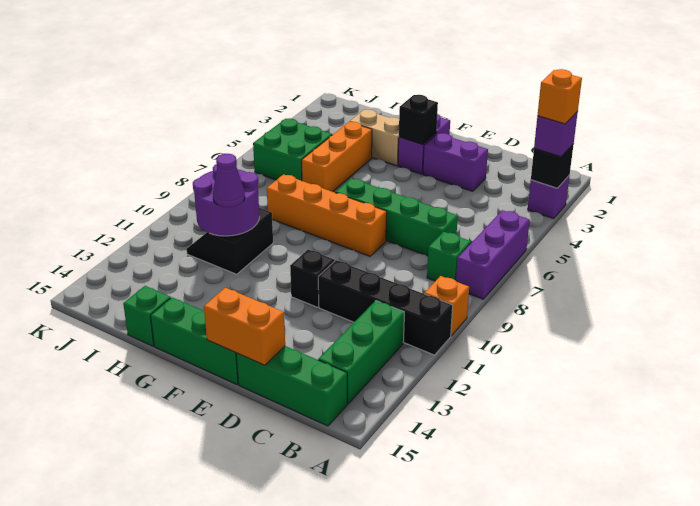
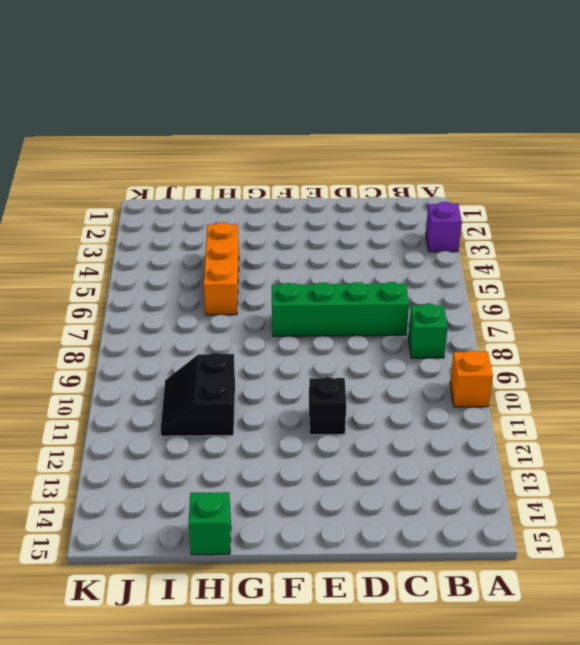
none -> purple brick A6:A8 level 1
none -> black brick A11:D11 level 1
none -> green brick B12:B14 level 1

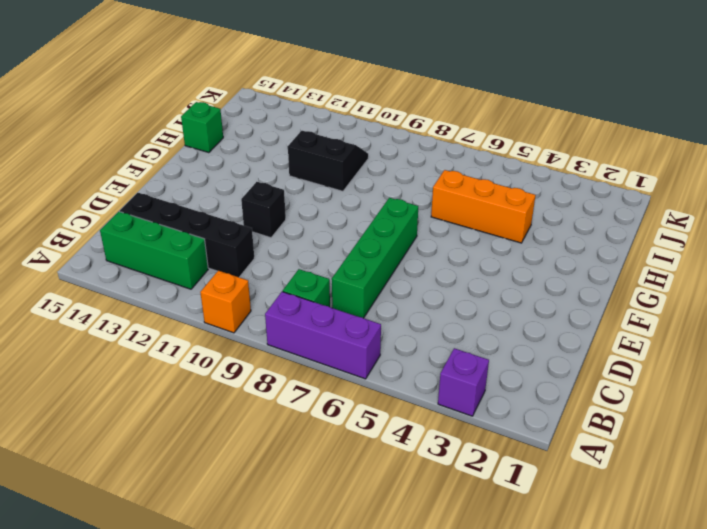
black brick C11:C14 level 1 -> black brick A11:D11 level 1
none -> green brick B15:D15 level 1
none -> purple brick D3:E3 level 1
none -> orange brick E8:H8 level 1

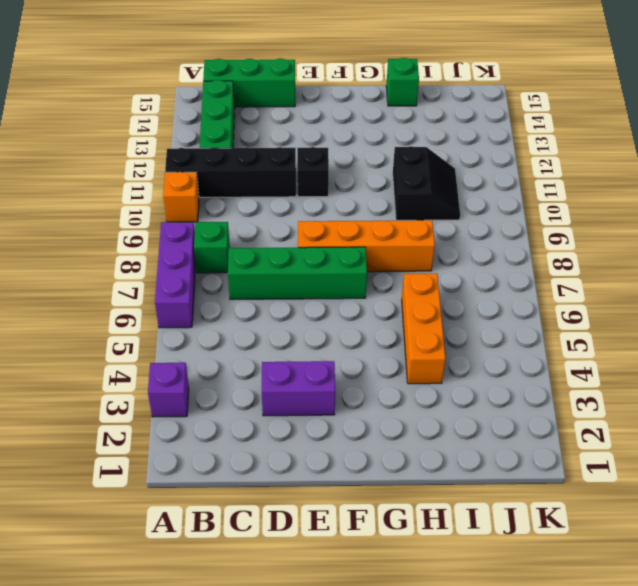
none -> green brick E15:G15 level 1
none -> purple brick F2:F3 level 1
none -> tan brick G3:H3 level 1

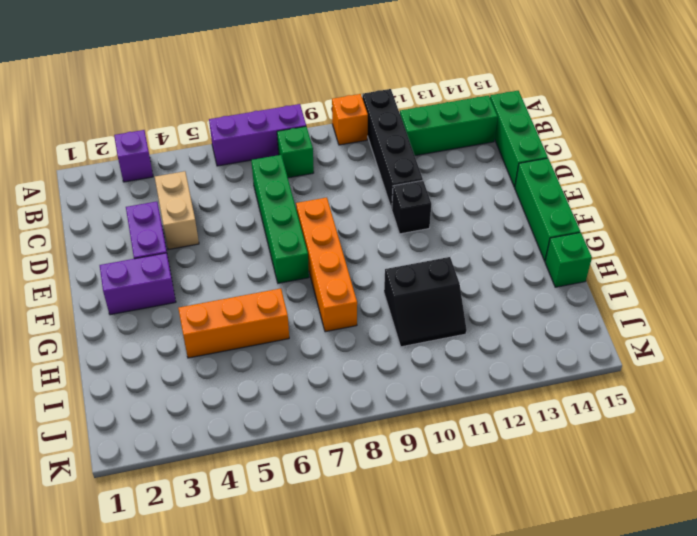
tan brick C4:D4 level 1 -> tan brick G3:H3 level 1
none -> green brick I5:J6 level 1
none -> black brick A3 level 2
none -> orange brick D15:E15 level 2

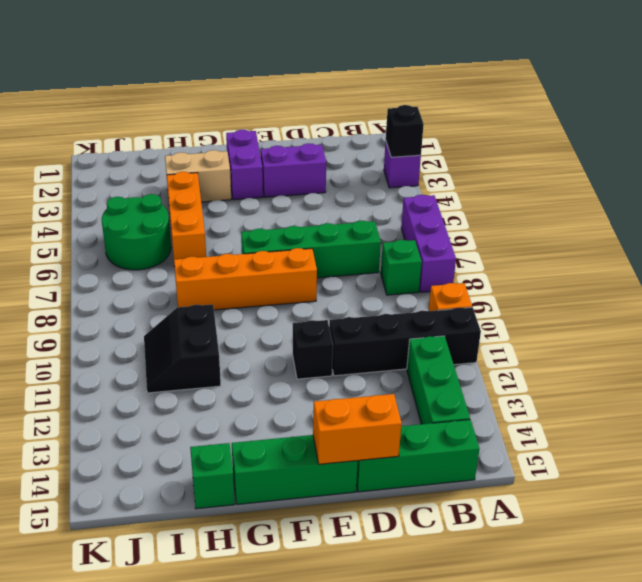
green round brick I5:J6 level 1 -> green brick I5:J6 level 1
none -> black brick F3 level 2
none -> purple round brick H10:I11 level 2
none -> purple brick A3 level 3

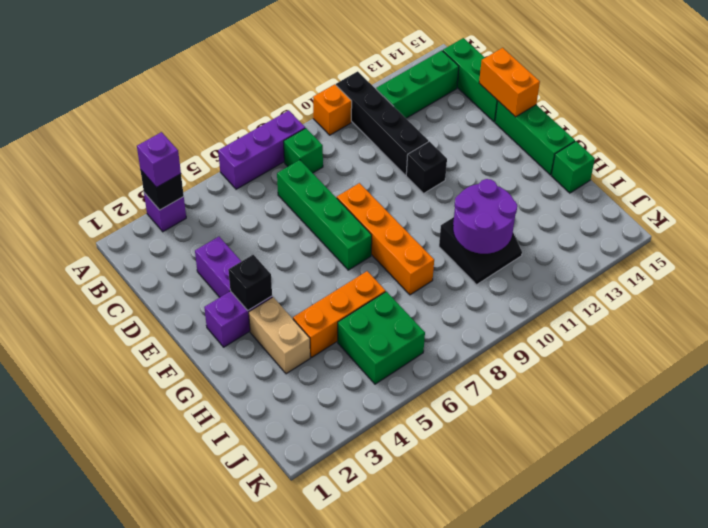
none -> purple cone H11 level 3
none -> orange brick A3 level 4

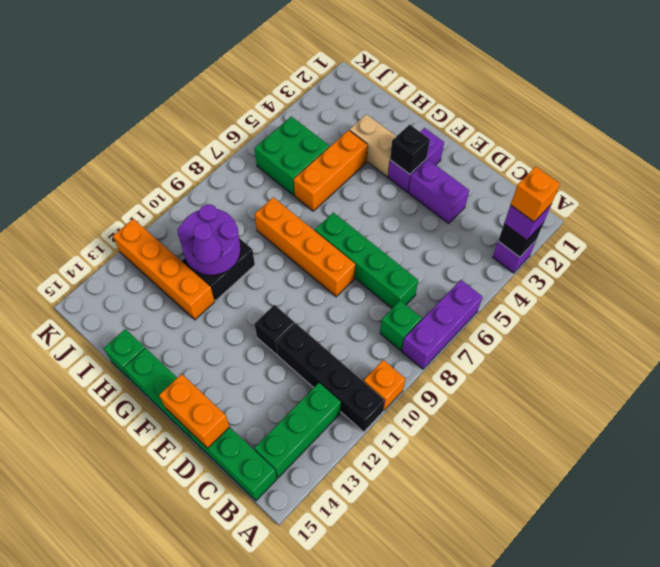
orange brick H12:K12 level 1 -> none

